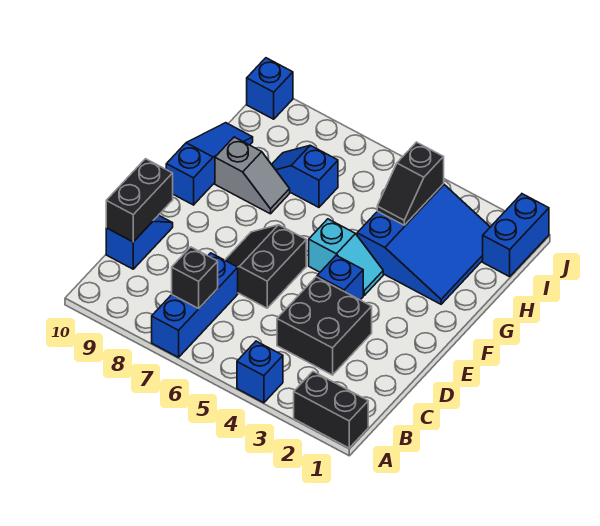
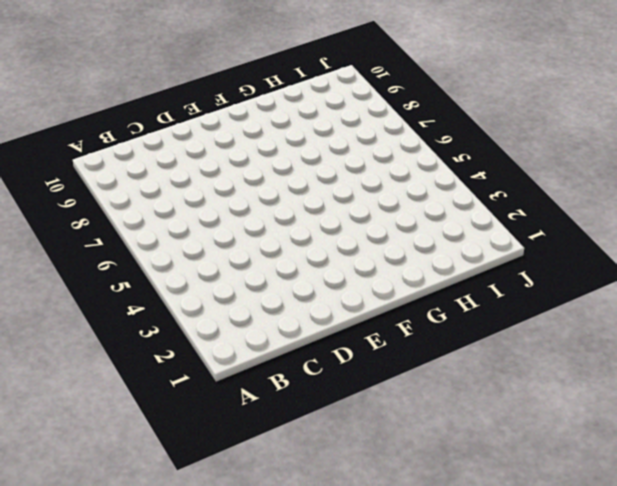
none -> black brick A1:A2 level 1
none -> blue brick A4 level 1
none -> blue brick A7:C7 level 1

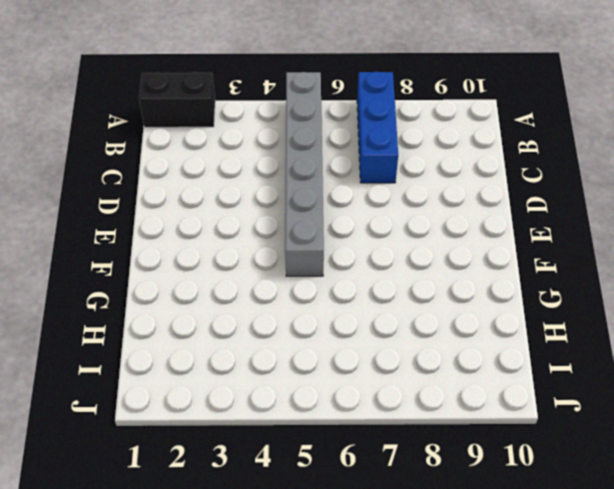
grey brick A5:F5 level 1 -> cyan slope F4:F5 level 1 top 5
none -> blue brick A4 level 1
none -> black brick C3:D4 level 1
none -> blue slope C10:D10 level 1 top C

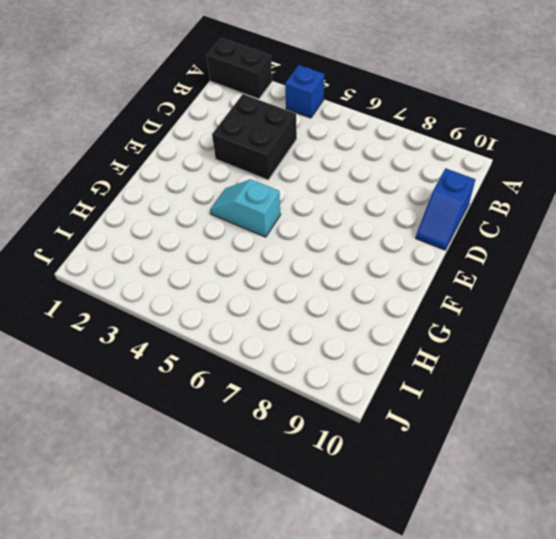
none -> blue brick A7:C7 level 1
none -> black slope D6:E7 level 1 top 6
none -> blue brick E4 level 1

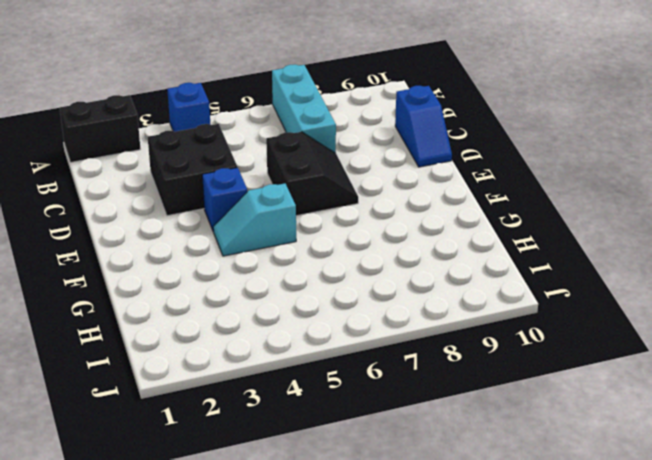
cyan brick A7:C7 level 1 -> blue brick A7:C7 level 1
none -> blue slope F10:H10 level 1 top F
none -> blue slope G2:I4 level 1 top 4
none -> grey slope G8:G9 level 1 top 9

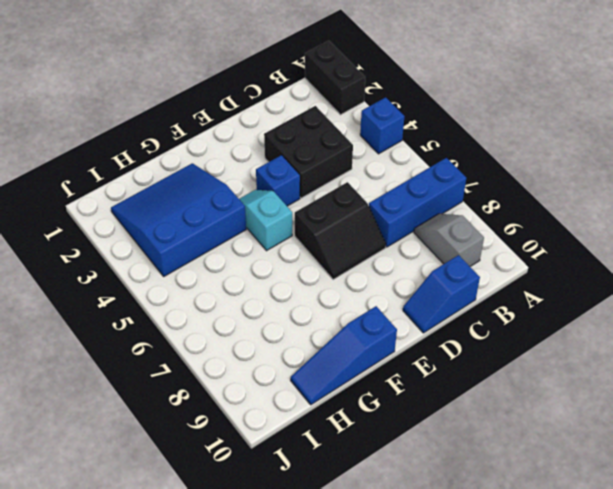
grey slope B8:B9 level 1 top 9 -> grey slope G8:G9 level 1 top 9
none -> blue slope H7:H8 level 1 top 7
none -> blue brick I1:J1 level 1
none -> blue brick J10 level 1

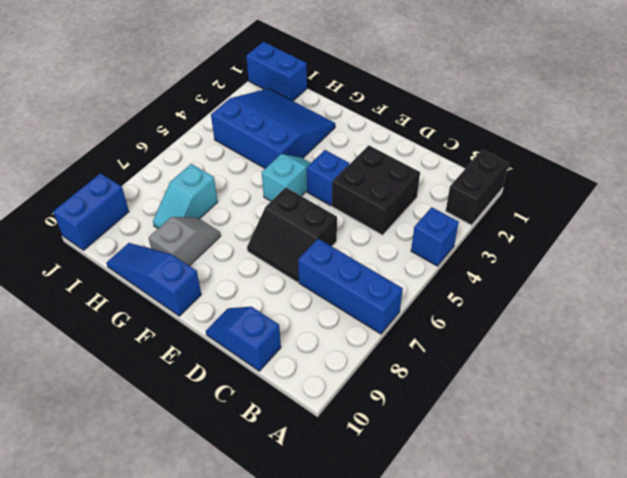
cyan slope H7:H8 level 1 top 7 -> blue slope H7:H8 level 1 top 7
blue brick J9:J10 level 1 -> blue brick J10 level 1
none -> black brick B7 level 2
none -> black brick C10:D10 level 2
none -> black slope H4:I4 level 2 top I

